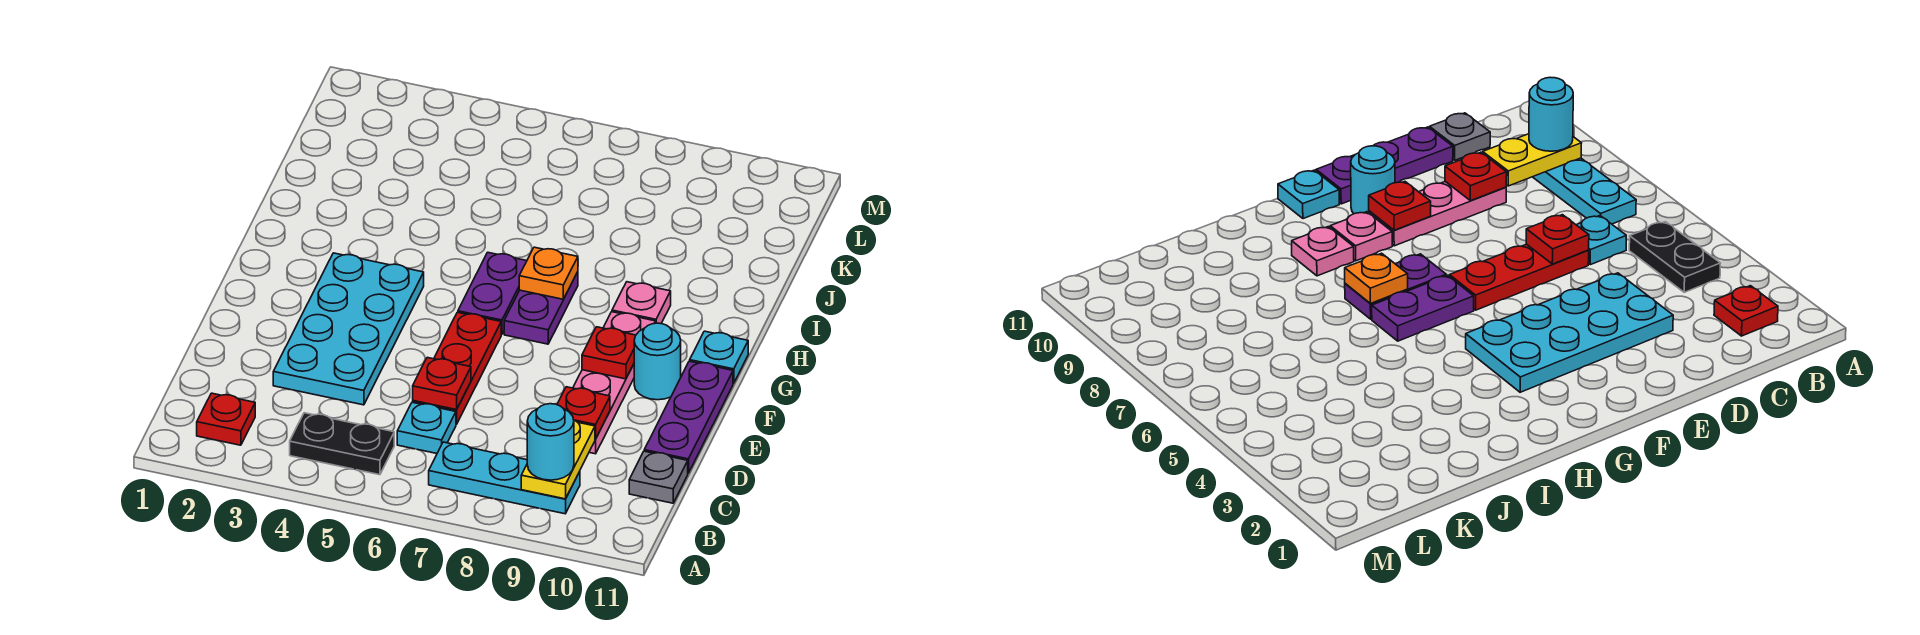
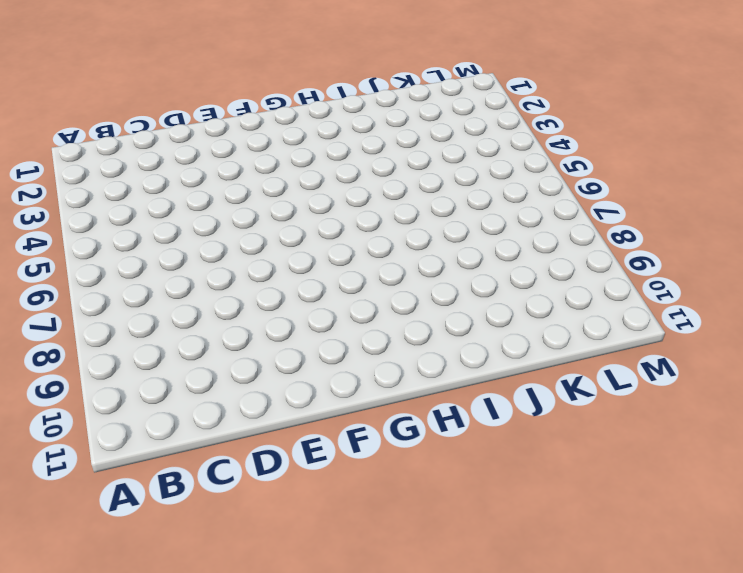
none -> red plate B2 level 1
none -> black plate B4:B5 level 1
none -> cyan plate B7:B9 level 1

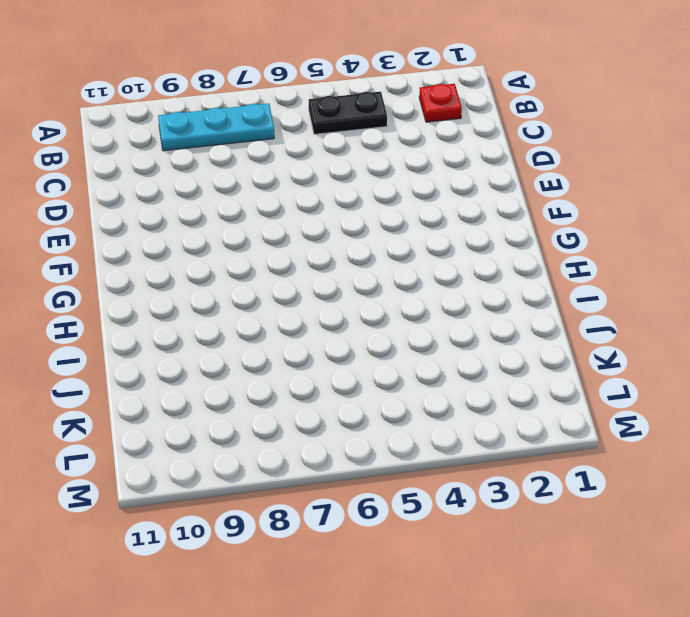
none -> cyan plate C6 level 1
none -> grey plate C11 level 1
none -> cyan plate D3:G4 level 1

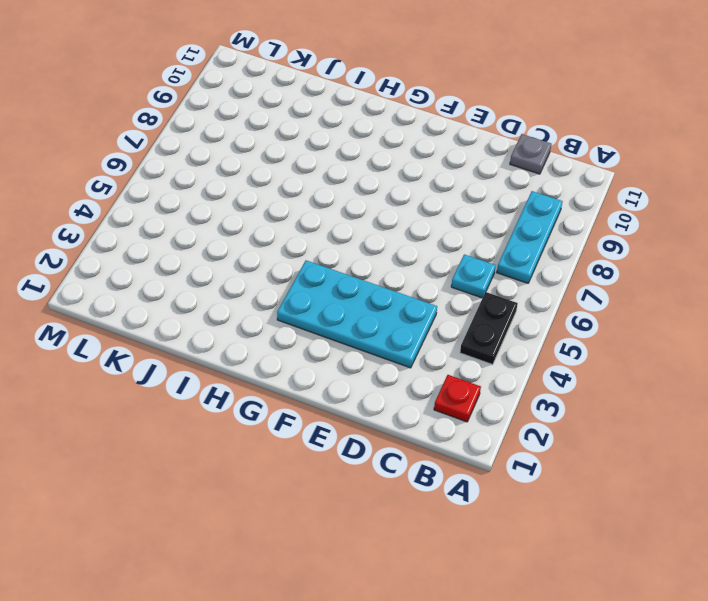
none -> red plate D6:F6 level 1
none -> pink plate D9:F9 level 1
none -> purple plate D11:F11 level 1

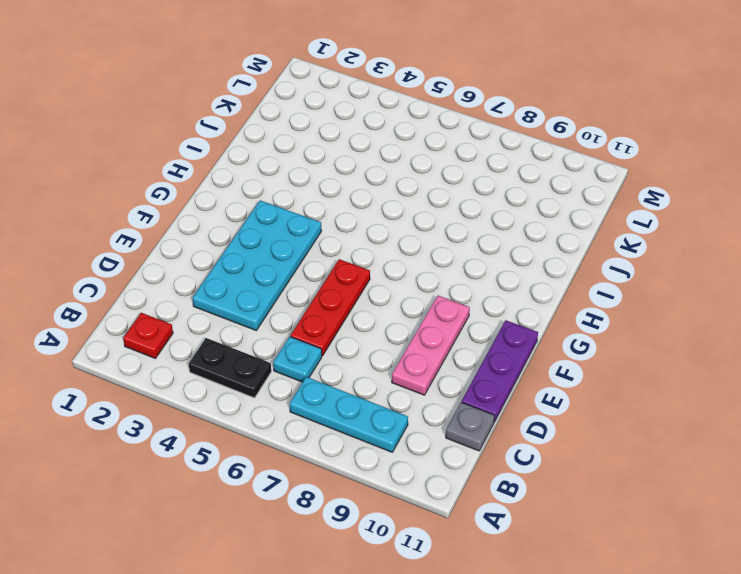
none -> cyan round brick F10 level 1
none -> purple plate G6:H6 level 1
none -> purple plate G7:H7 level 1

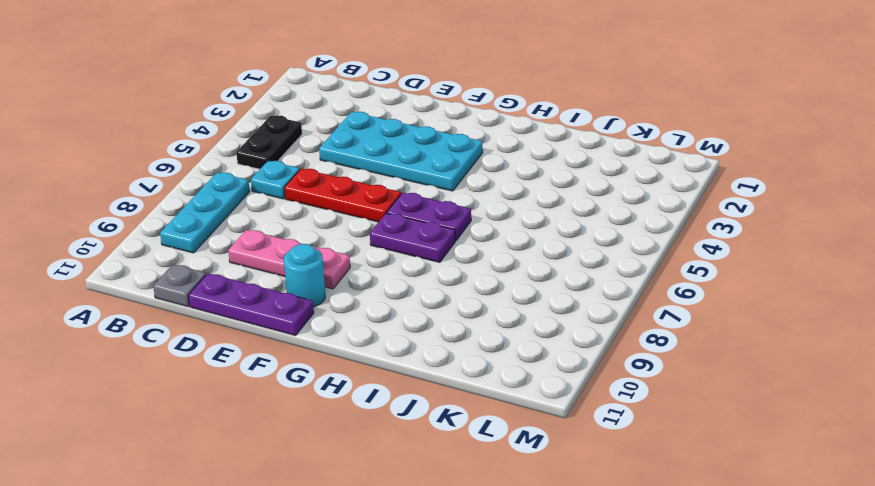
none -> red plate B2 level 1
none -> pink plate G9 level 1
none -> cyan plate G11 level 1

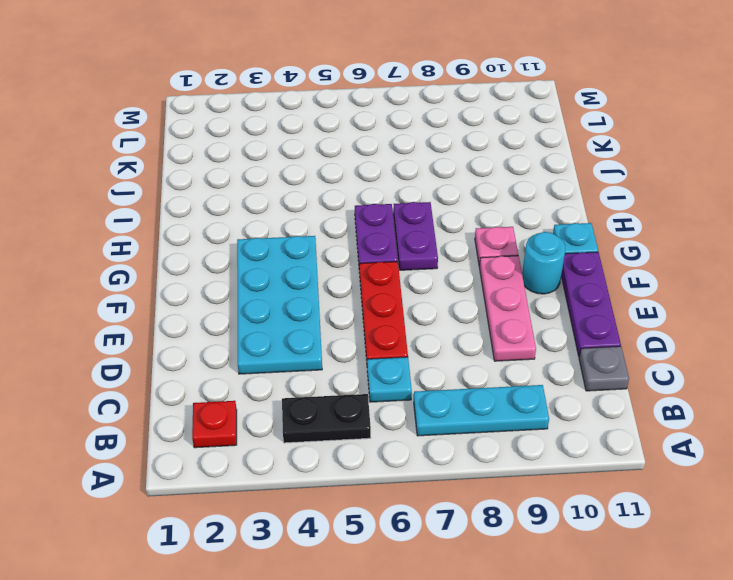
none -> pink plate H9 level 1
none -> yellow plate B9:C9 level 2
none -> red plate D6 level 2

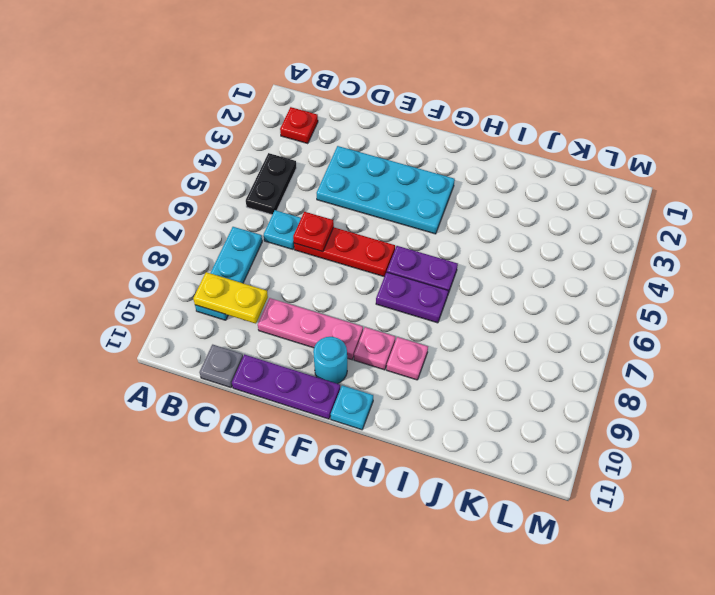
none -> red plate D9 level 2
none -> red plate F9 level 2
none -> orange plate H7 level 2

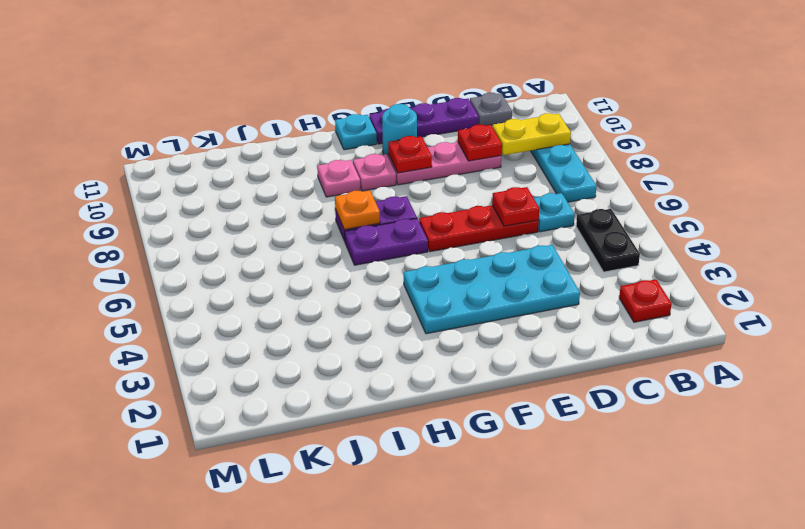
none -> cyan round brick B9 level 3

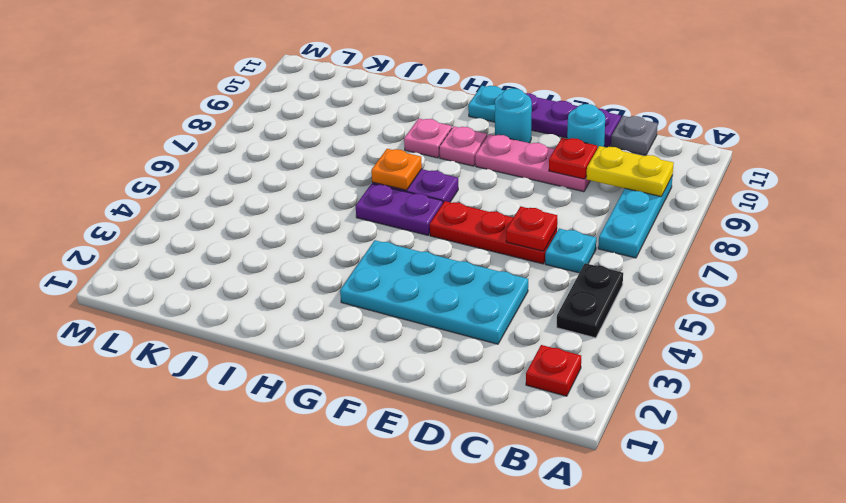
cyan round brick D10 level 1 -> cyan round brick B9 level 3
none -> red plate F9 level 2

